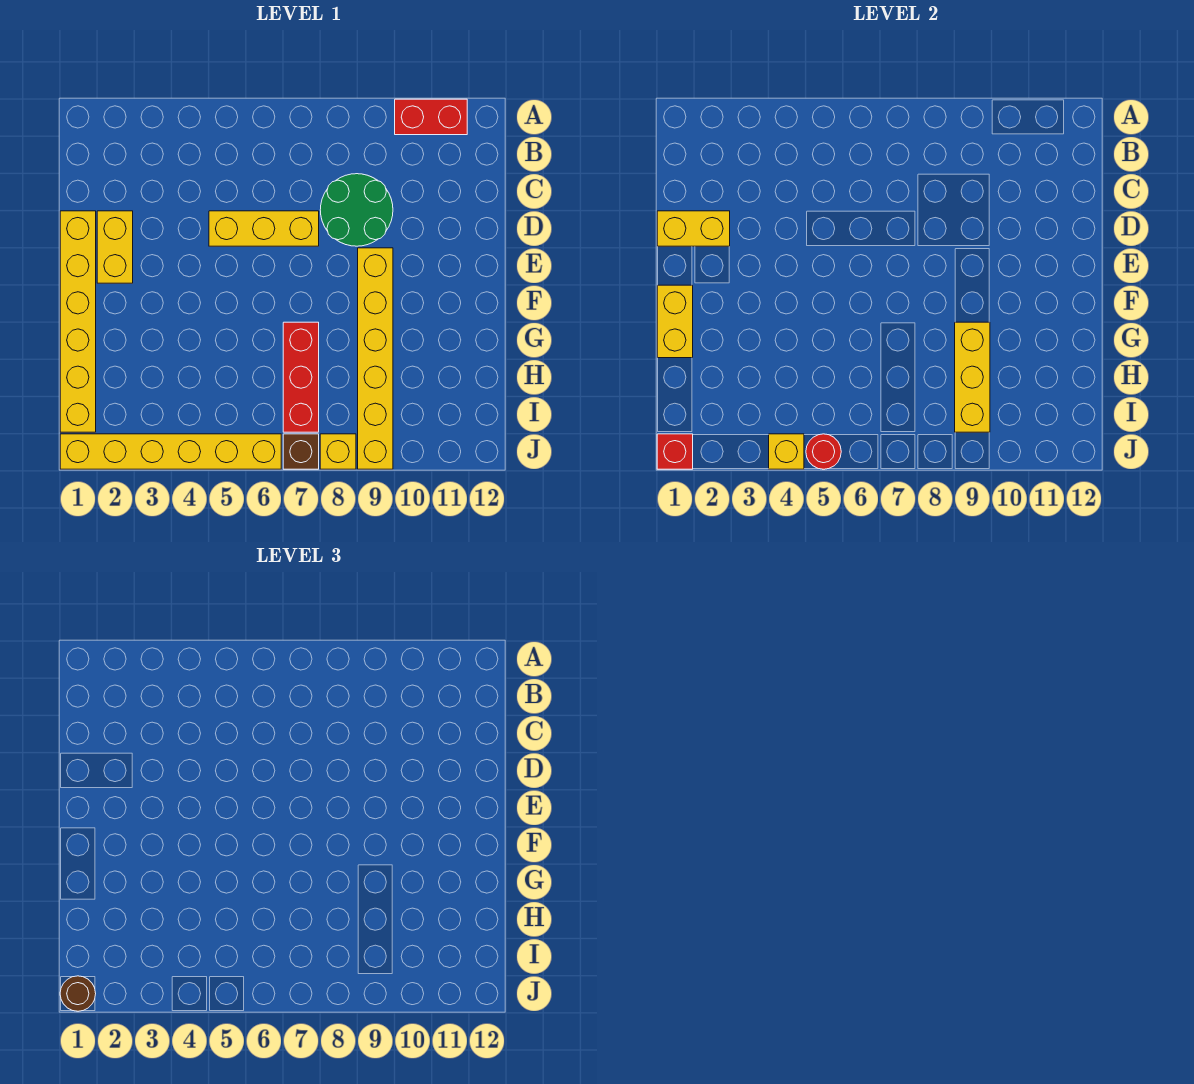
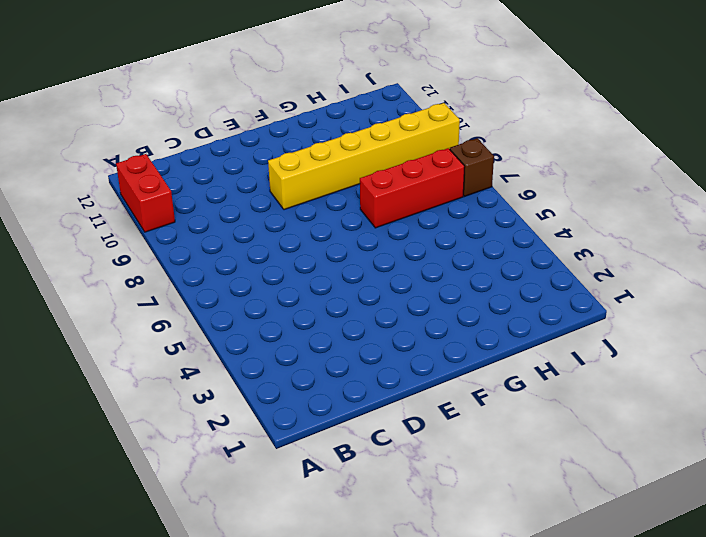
none -> green round brick C8:D9 level 1
none -> yellow brick D1:I1 level 1
none -> yellow brick D2:E2 level 1

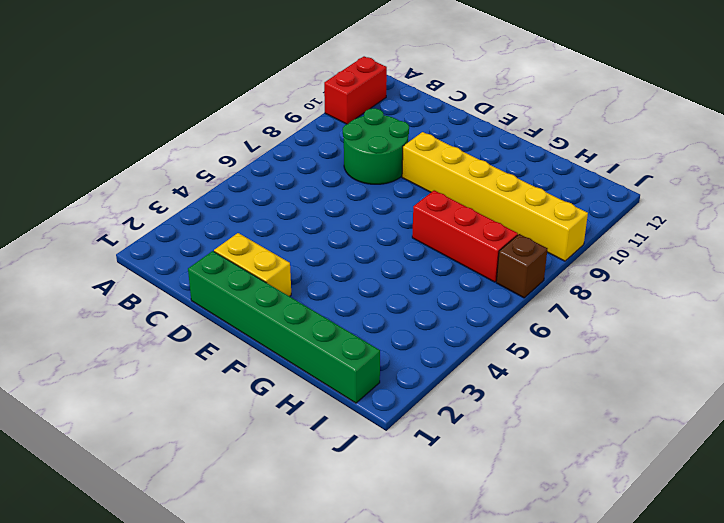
green brick D1:I1 level 1 -> yellow brick D1:I1 level 1
none -> yellow brick D5:D7 level 1
none -> yellow brick J1:J6 level 1
none -> yellow brick J8 level 1

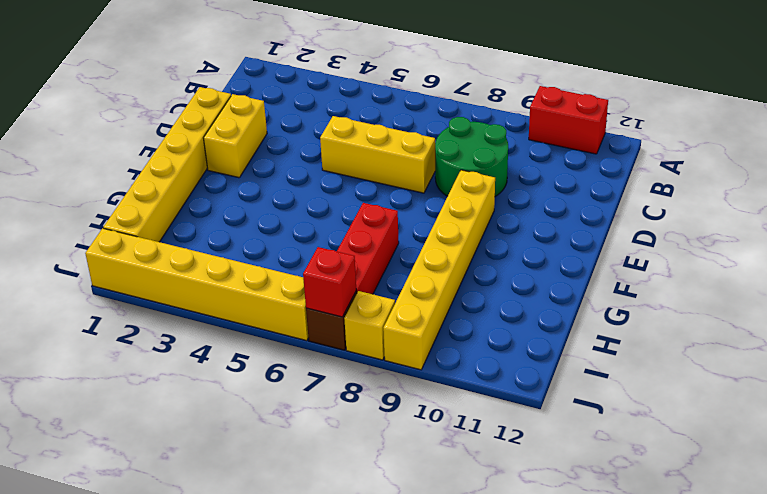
red brick J7 level 2 -> red brick J1 level 2
none -> yellow brick D1:D2 level 2
none -> yellow brick F1:G1 level 2
none -> yellow brick G9:I9 level 2

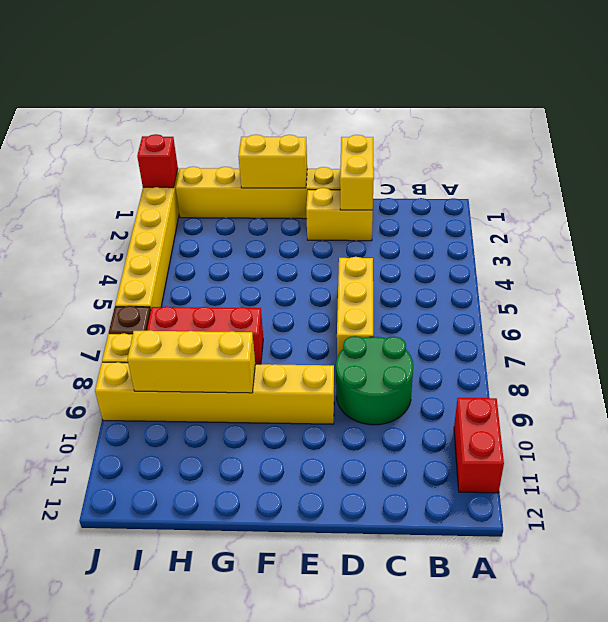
none -> yellow brick J4 level 2
none -> red round brick J5 level 2
none -> brown round brick J1 level 3

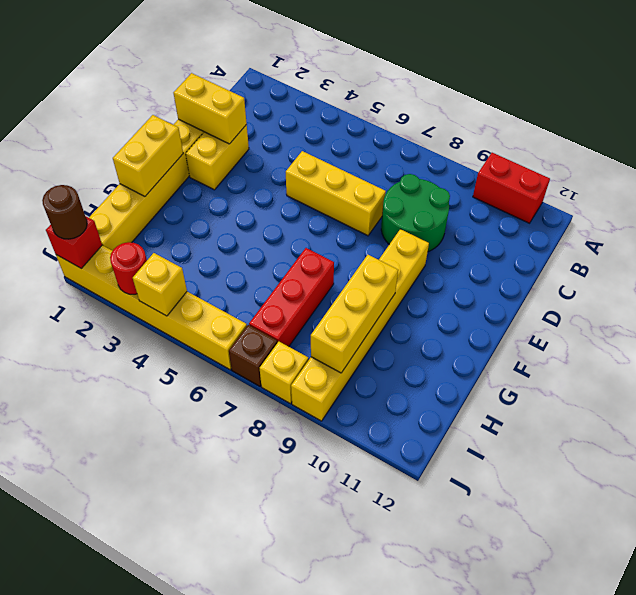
red round brick J3 level 2 -> red round brick J5 level 2

